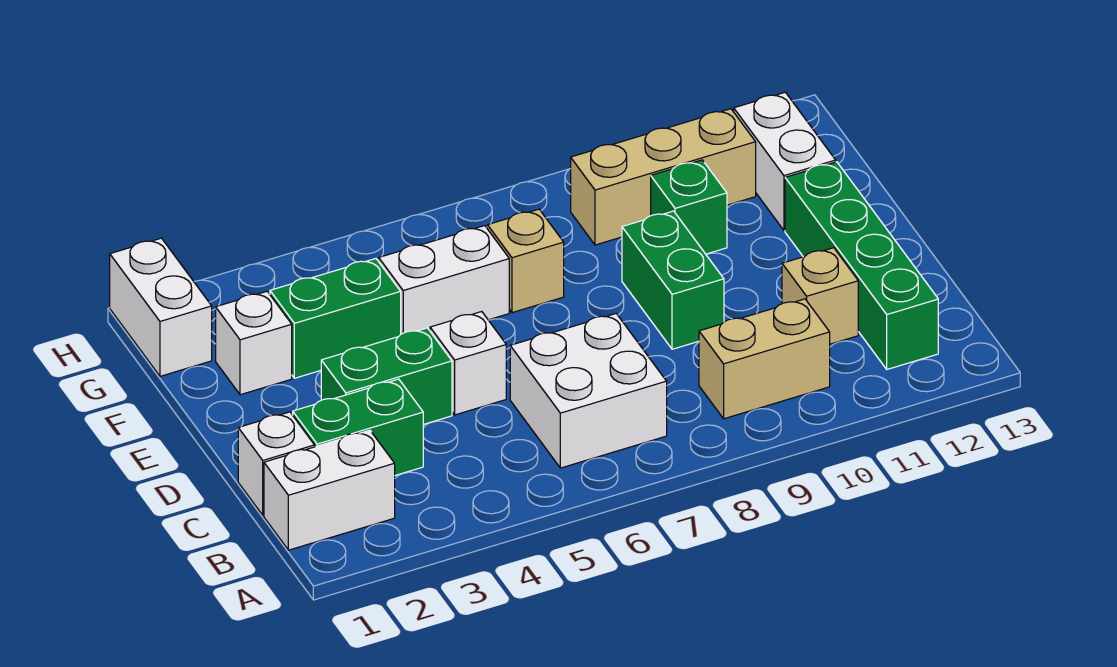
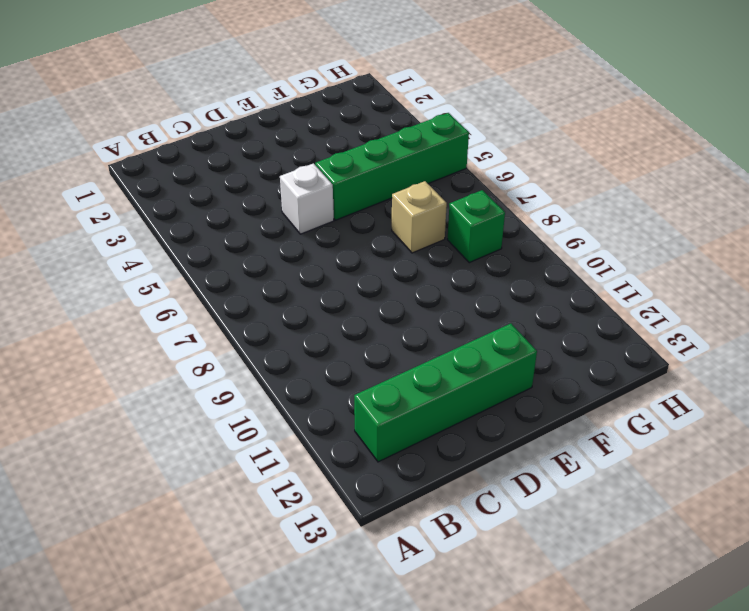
green brick E5:H5 level 1 -> white brick F5:F6 level 1
green brick G8 level 1 -> green brick F10 level 1
none -> white brick B1:B2 level 1
none -> white brick B6:C7 level 1
none -> tan brick B9:B10 level 1

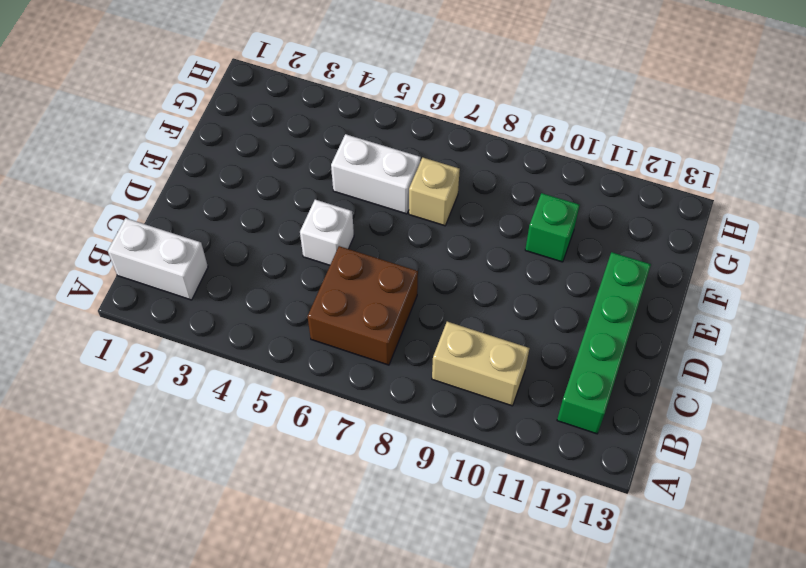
brown brick B6:C7 level 1 -> white brick B6:C7 level 1
none -> white brick C1 level 1
none -> green brick C2:C3 level 1
none -> tan brick C11 level 1

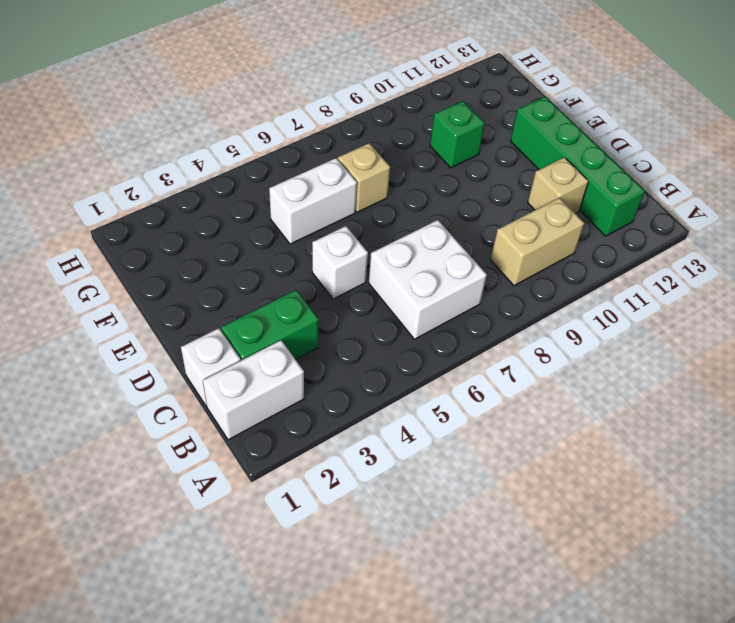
none -> green brick D3:D4 level 1
none -> green brick D9:E9 level 1
none -> white brick F2 level 1

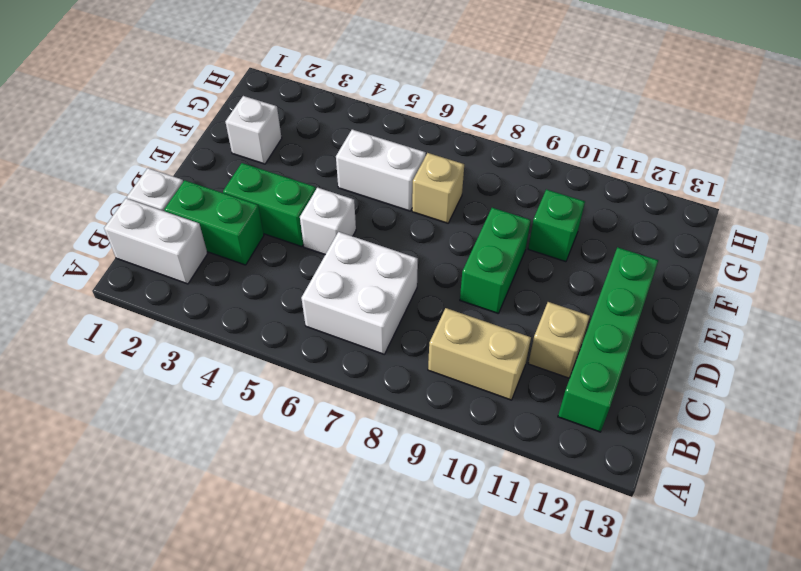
none -> green brick F3:F4 level 1
none -> white brick F12:G12 level 1
none -> white brick G1:H1 level 1

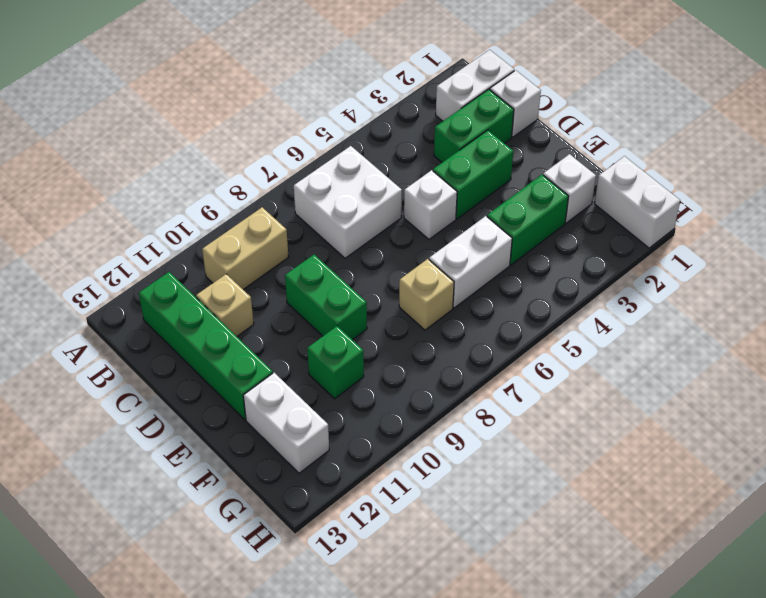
none -> tan brick G9:G11 level 1

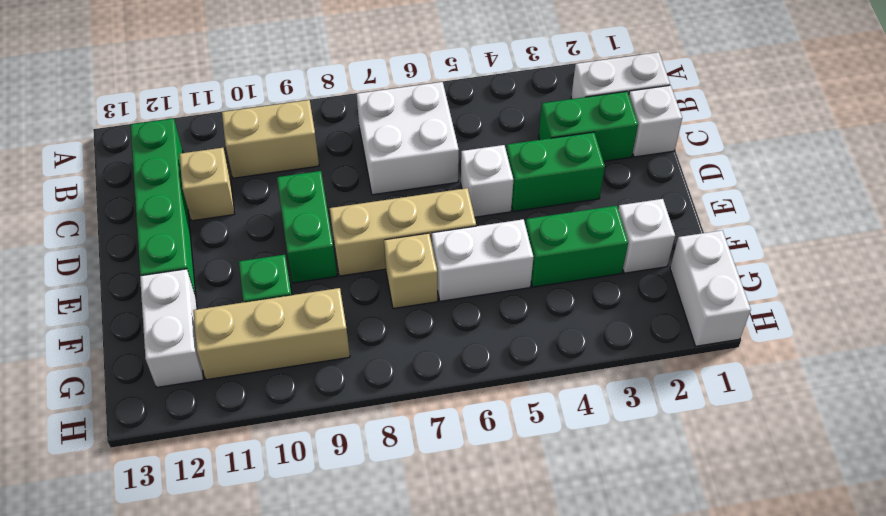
tan brick E6:E8 level 1 -> none

